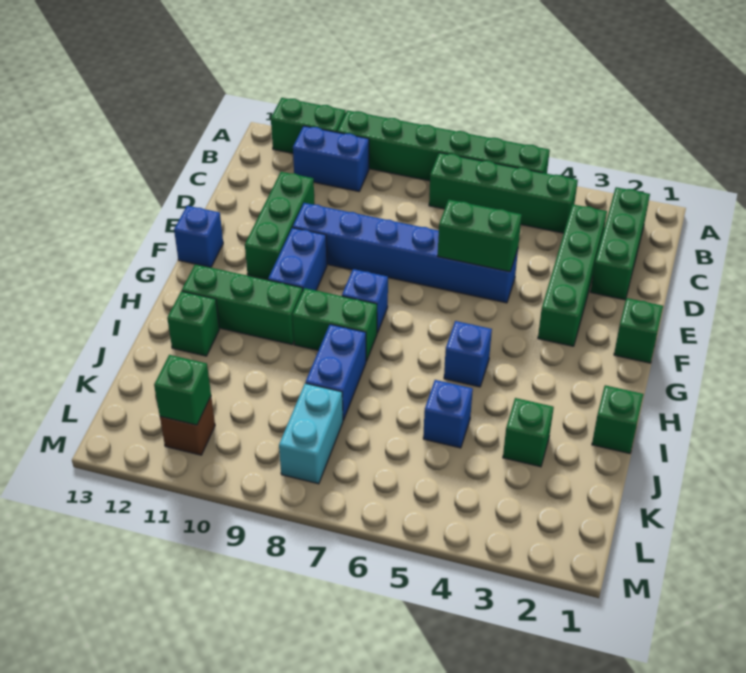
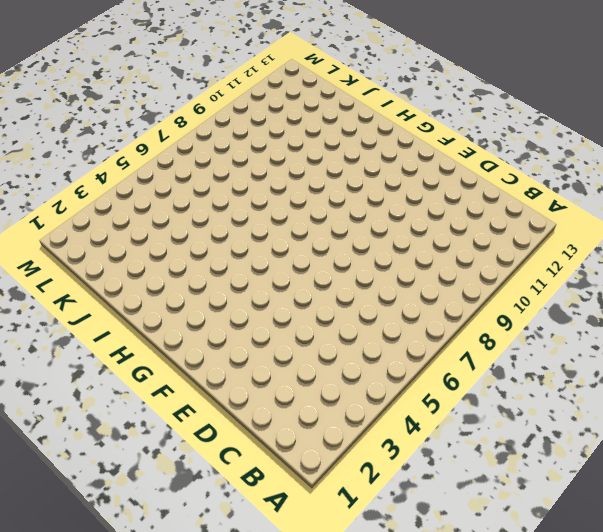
none -> green brick A5:A10 level 1
none -> green brick A11:A12 level 1
none -> green brick B2:D2 level 1

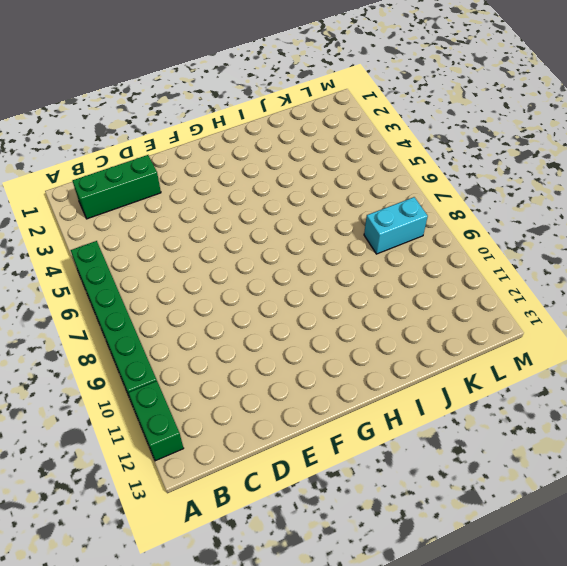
none -> green brick B4:B7 level 1
none -> blue brick B10:B11 level 1
none -> green brick C3:F3 level 1

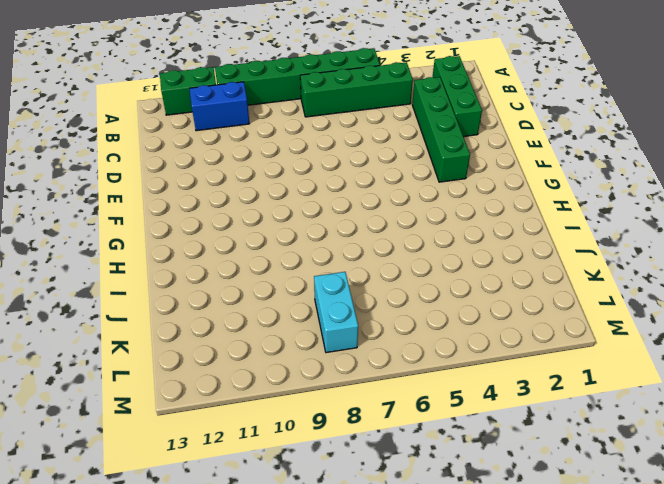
none -> green brick D11:F11 level 1
none -> blue brick E5:E10 level 1
none -> green brick F1 level 1

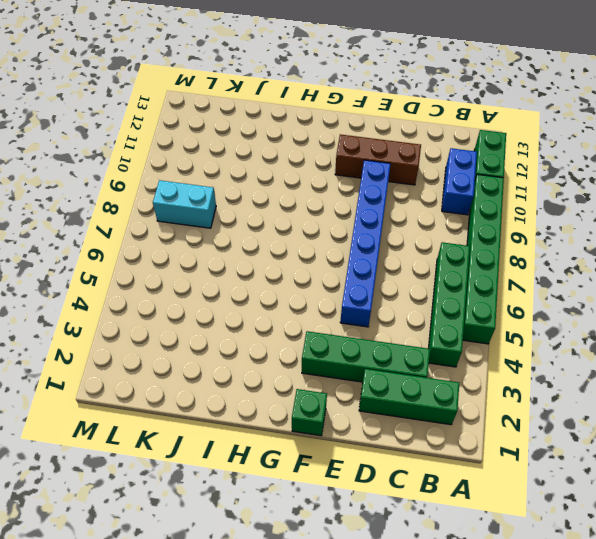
brown brick D11:F11 level 1 -> green brick D11:F11 level 1
none -> blue brick F10:G10 level 1
none -> blue brick F13 level 1
none -> blue brick G8 level 1

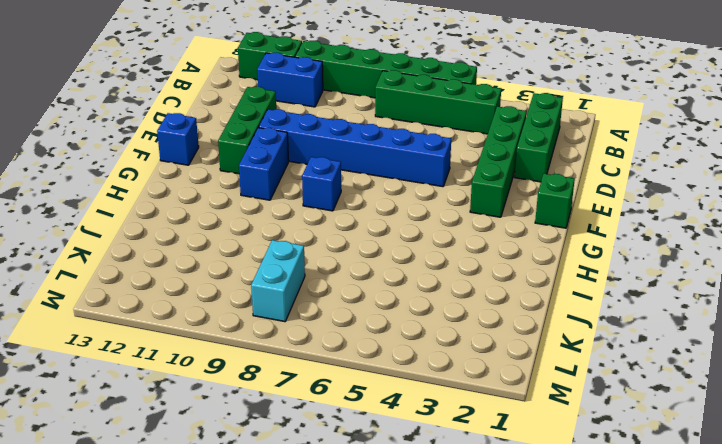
none -> blue brick H5 level 1
none -> green brick H8:H9 level 1
none -> green brick H10:H12 level 1

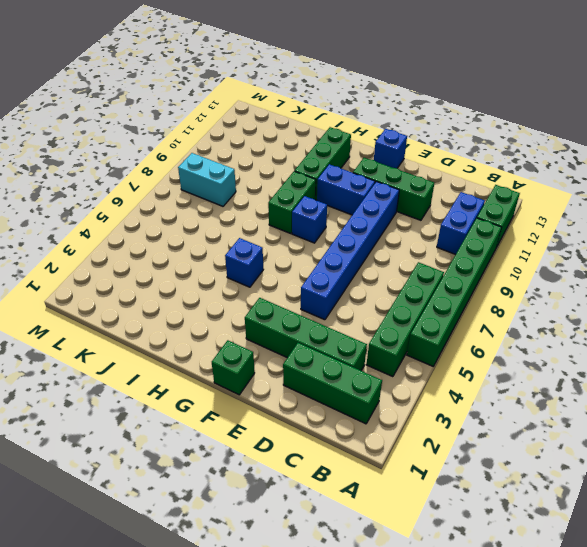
none -> green brick I1 level 1
none -> blue brick I8:J8 level 1
none -> green brick I12 level 1

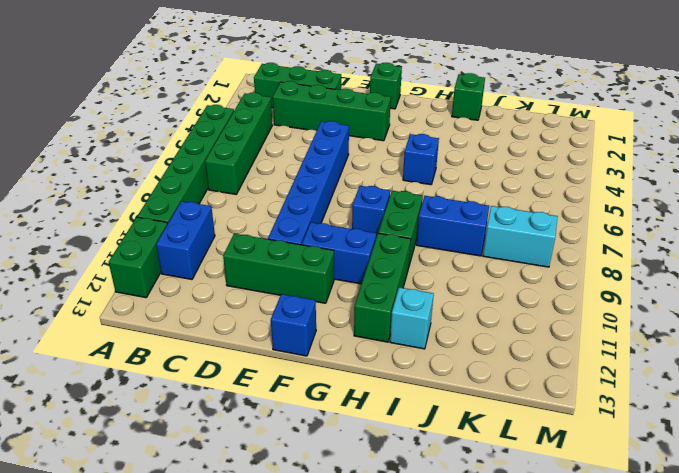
cyan brick I12 level 1 -> green brick I12 level 1
none -> green brick J3 level 1
none -> blue brick J5 level 1
none -> brown brick L11 level 1

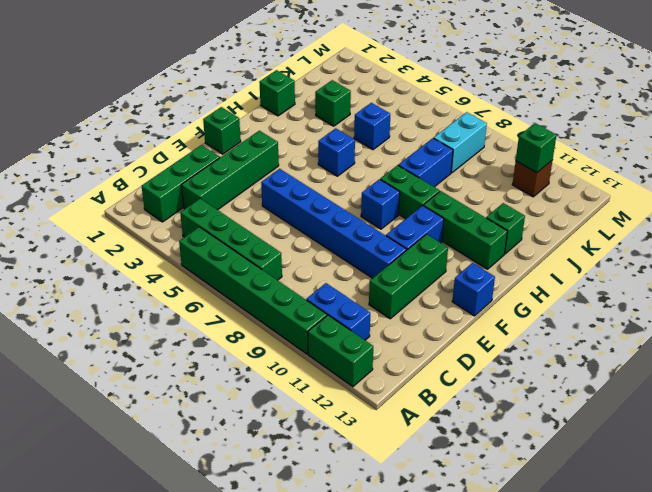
none -> green brick E5:E6 level 2

